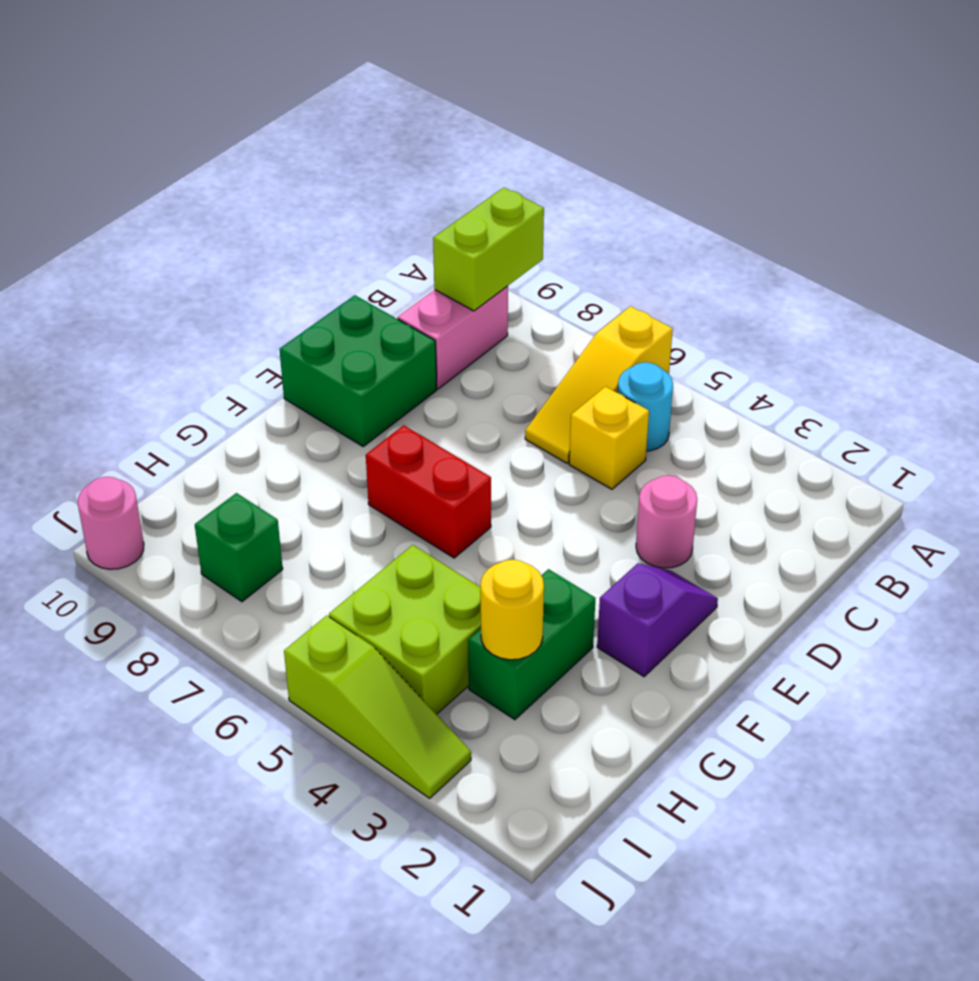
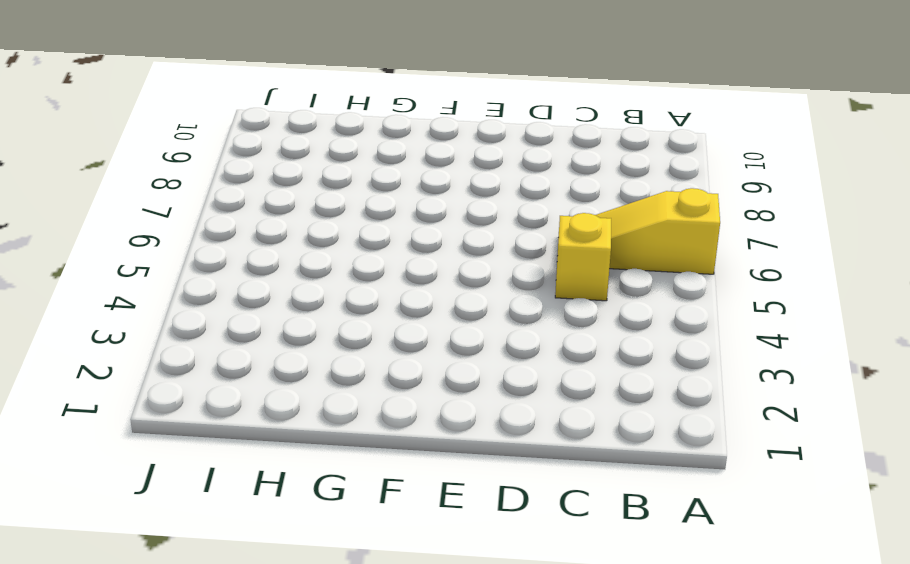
none -> cyan round brick B5 level 1
none -> pink brick B9:C9 level 1
none -> pink round brick D3 level 1

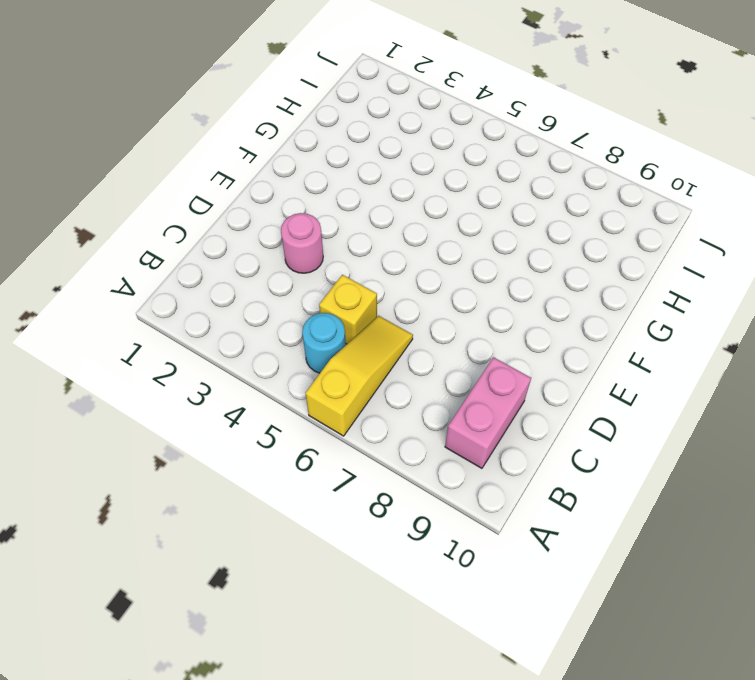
none -> green brick D9:E10 level 1
none -> purple slope E2:F2 level 1 top F
none -> red brick F6:F7 level 1

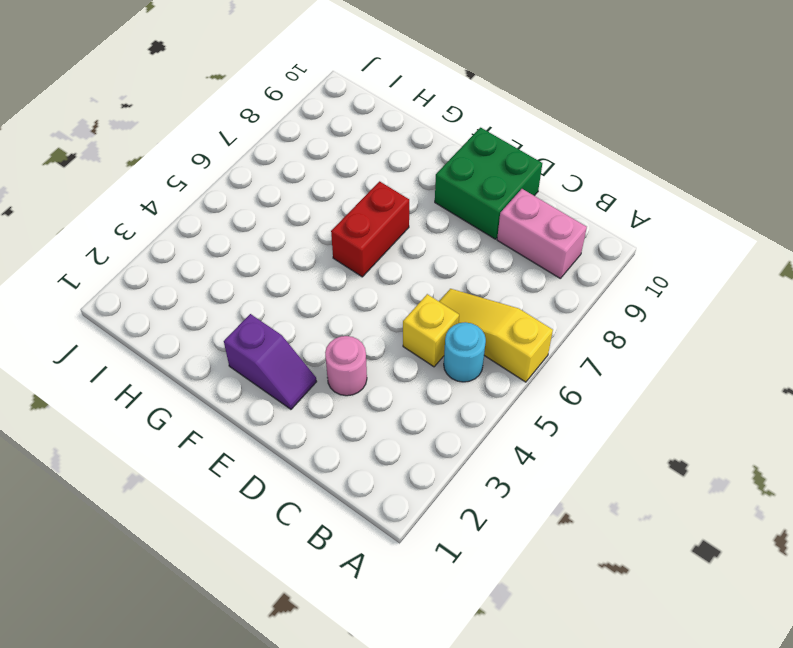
none -> green brick G3:H3 level 1
none -> lime brick H4:I5 level 1
none -> green brick I8 level 1

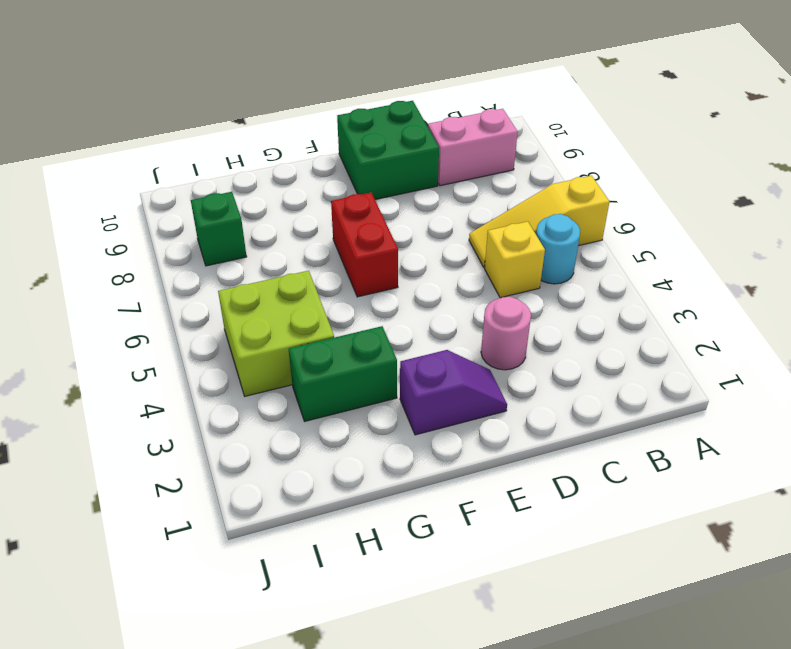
none -> lime slope J3:J5 level 1 top 5
none -> pink round brick J10 level 1
none -> lime brick A9:B9 level 2

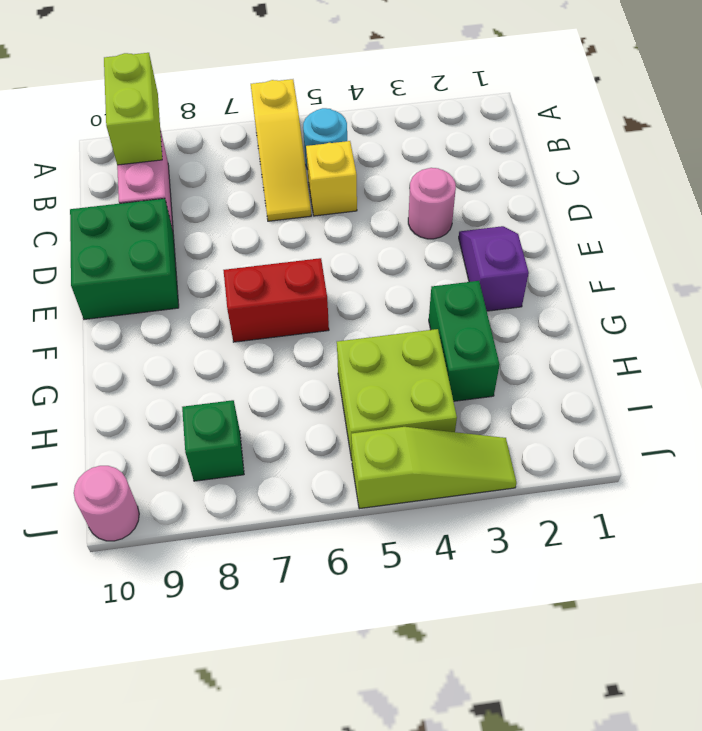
none -> yellow round brick H3 level 2

